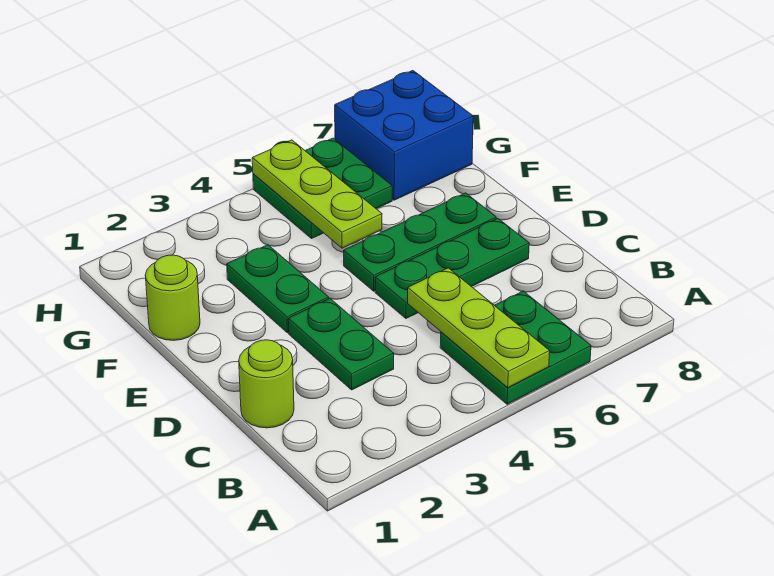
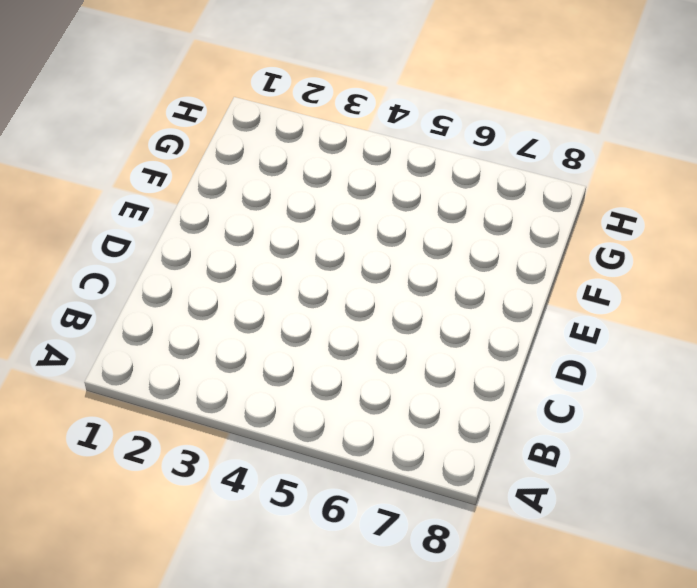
none -> green plate A5:B6 level 1
none -> lime round brick C1 level 1

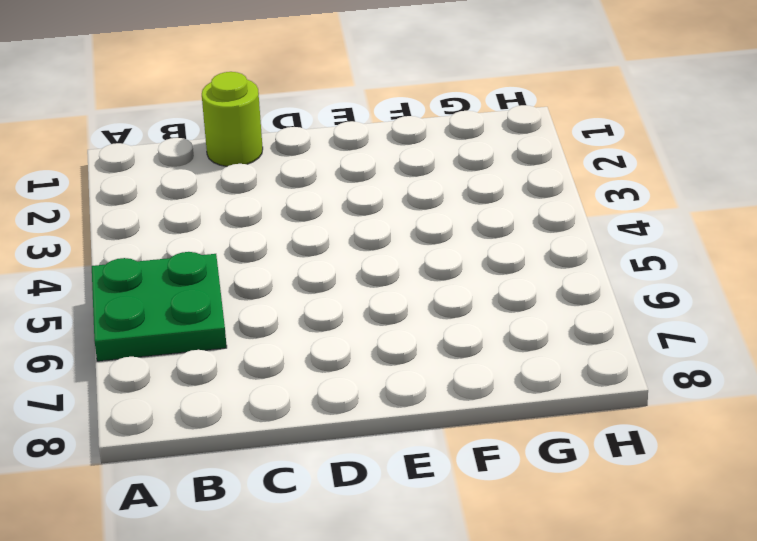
none -> green plate C3:D3 level 1
none -> green plate D5:D7 level 1

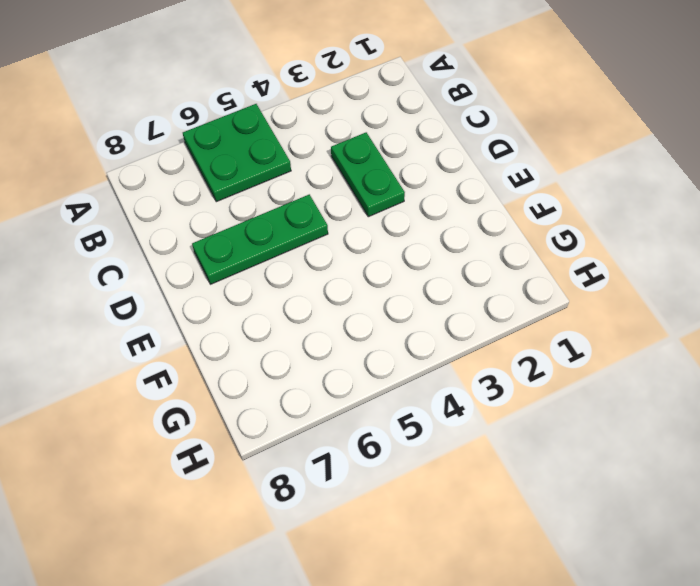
none -> lime round brick C1 level 1
none -> green plate E3:F3 level 1

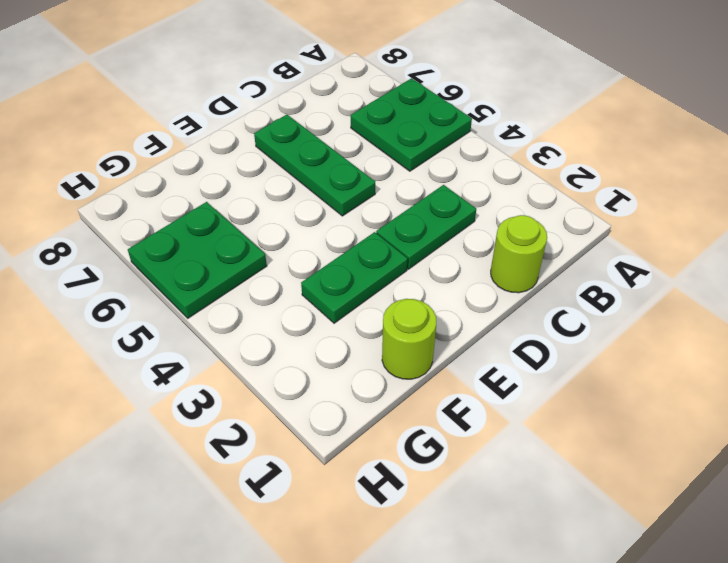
none -> green plate E5:E7 level 1
none -> blue brick G7:H8 level 1

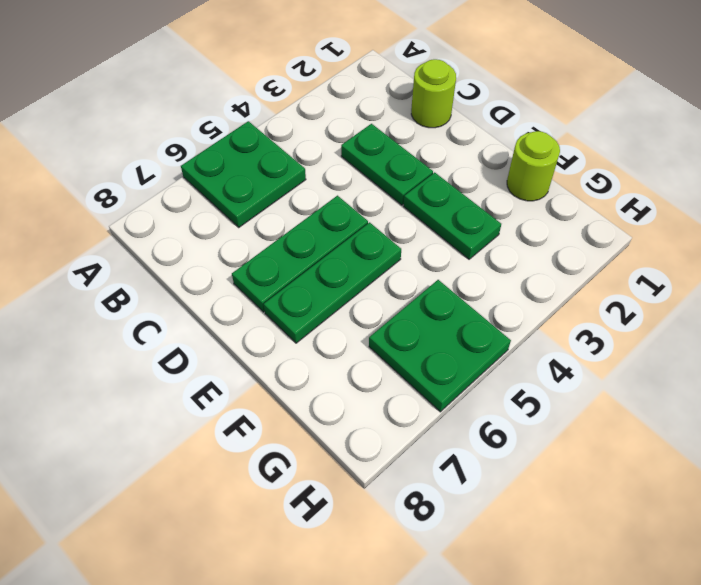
none -> blue brick G7:H8 level 1
none -> lime plate A5:C5 level 2

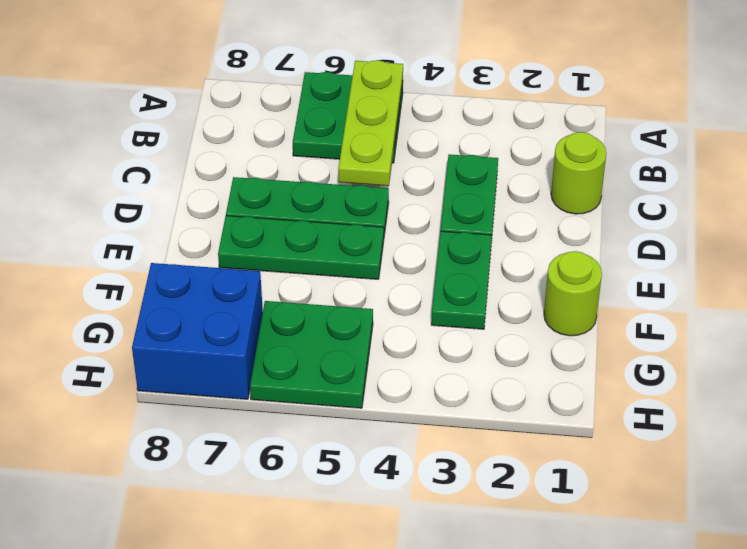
none -> lime plate F5:H5 level 2

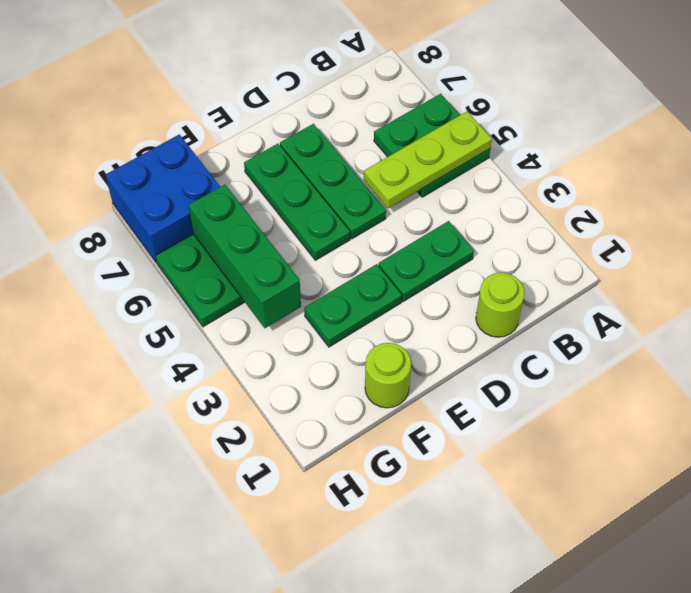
green brick G4:G6 level 2 -> lime plate F5:H5 level 2

